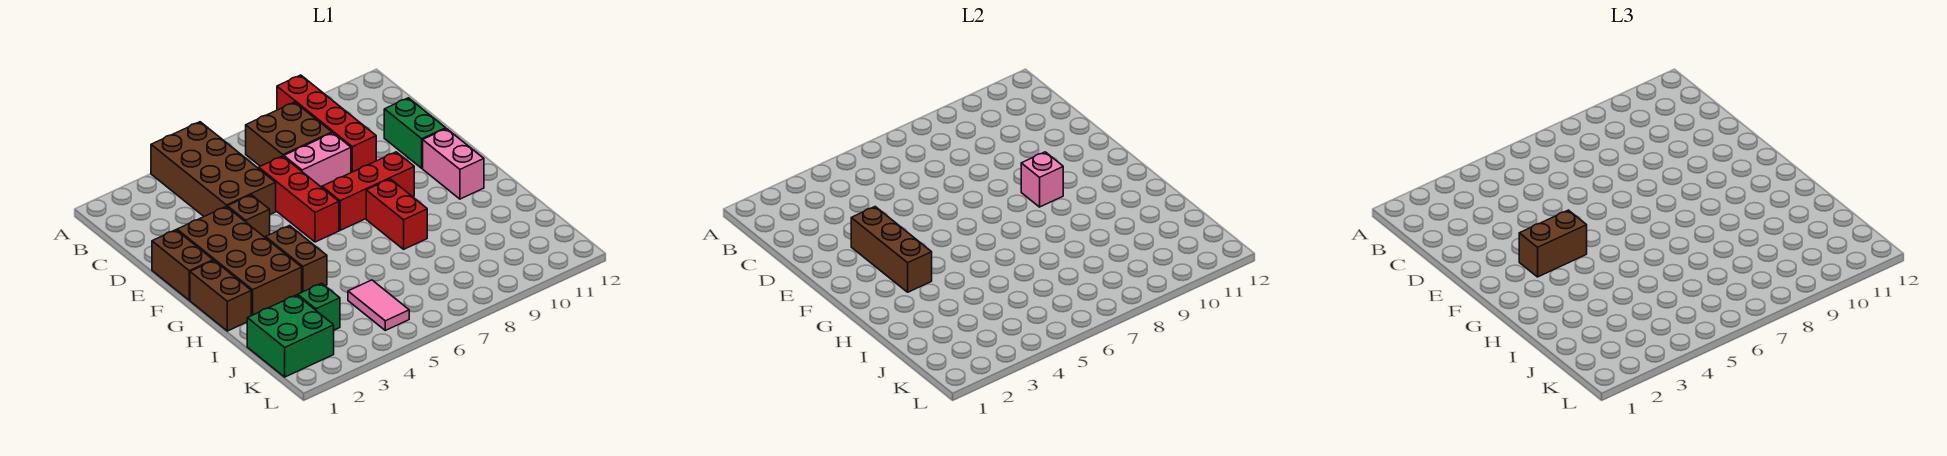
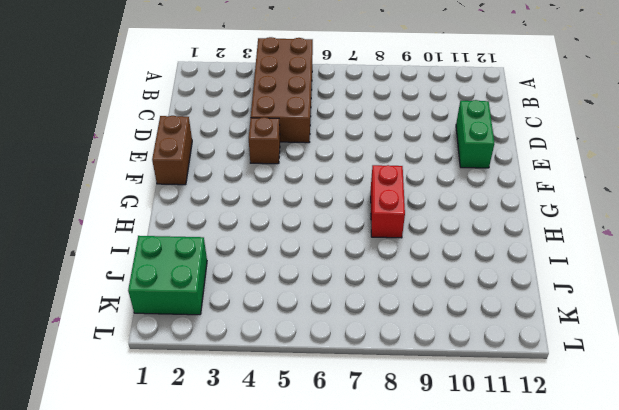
none -> red brick A9:D9 level 1
none -> brown brick B7:C8 level 1
none -> red brick D6:F6 level 1

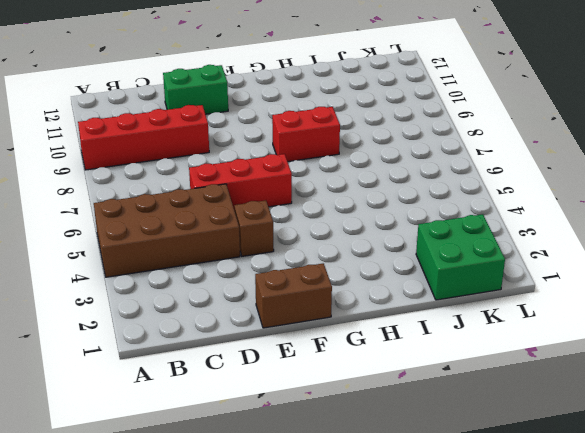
none -> brown brick B7:C8 level 1
none -> pink brick D7:D8 level 1
none -> brown brick E2:H3 level 1

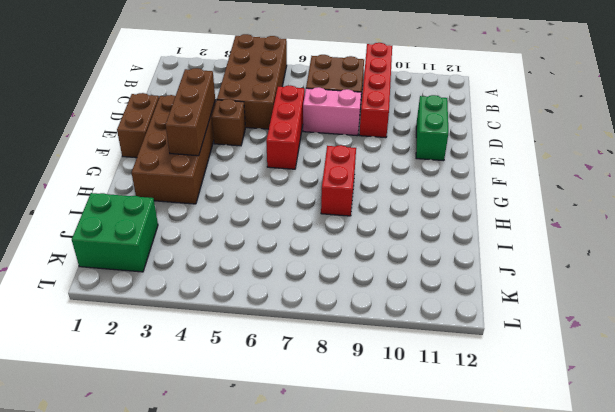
none -> red brick F7:F9 level 1
none -> pink brick F11:G11 level 1
none -> brown brick G1:H1 level 1

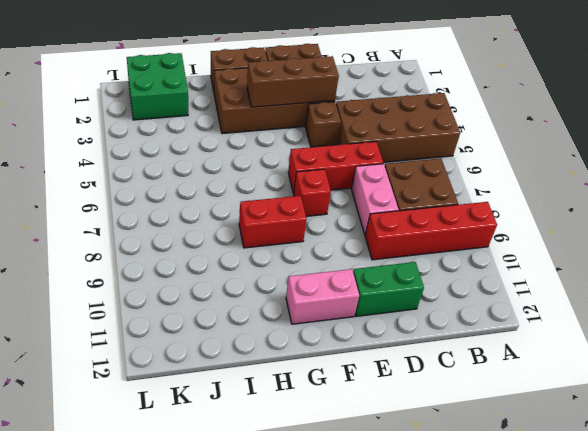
red brick F7 level 1 -> red brick F7:F9 level 1
none -> brown brick G4:H4 level 1
none -> green brick J3 level 1
none -> pink tile J5:K5 level 1

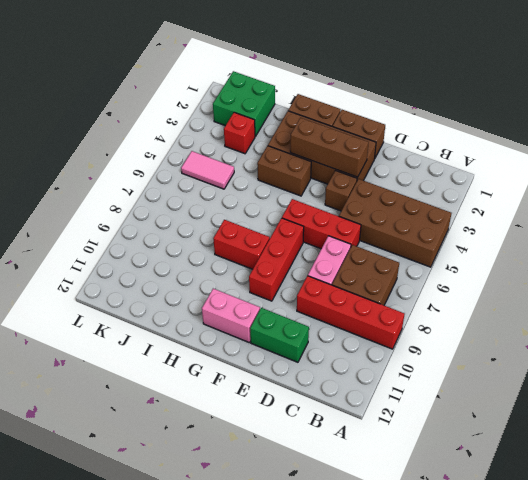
red brick J3 level 1 -> green brick J3 level 1
none -> pink brick F9 level 2
none -> brown brick F3:F4 level 3

